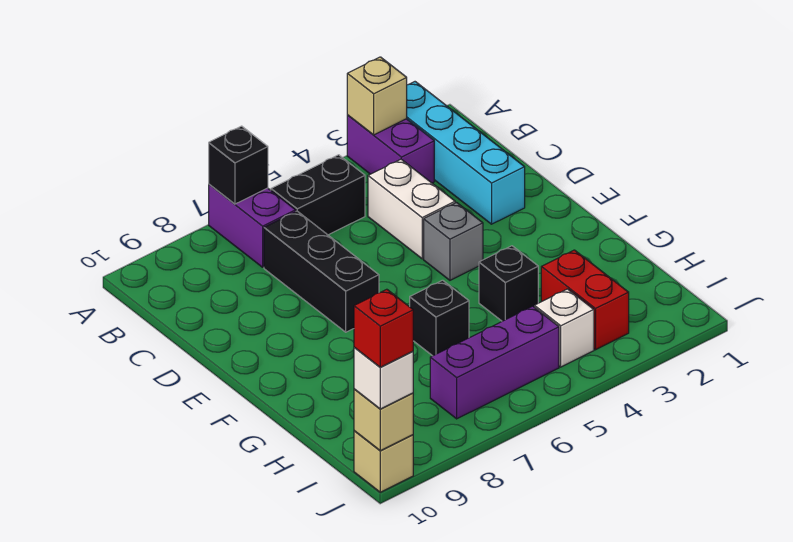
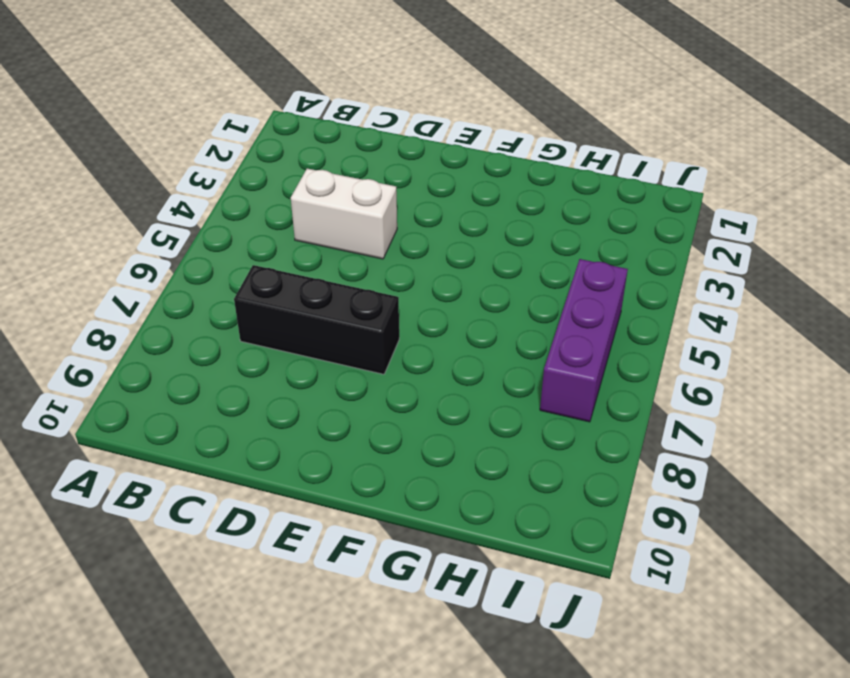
none -> cyan brick A2:D2 level 1
none -> purple brick A3:B3 level 1
none -> purple brick A7:B7 level 1

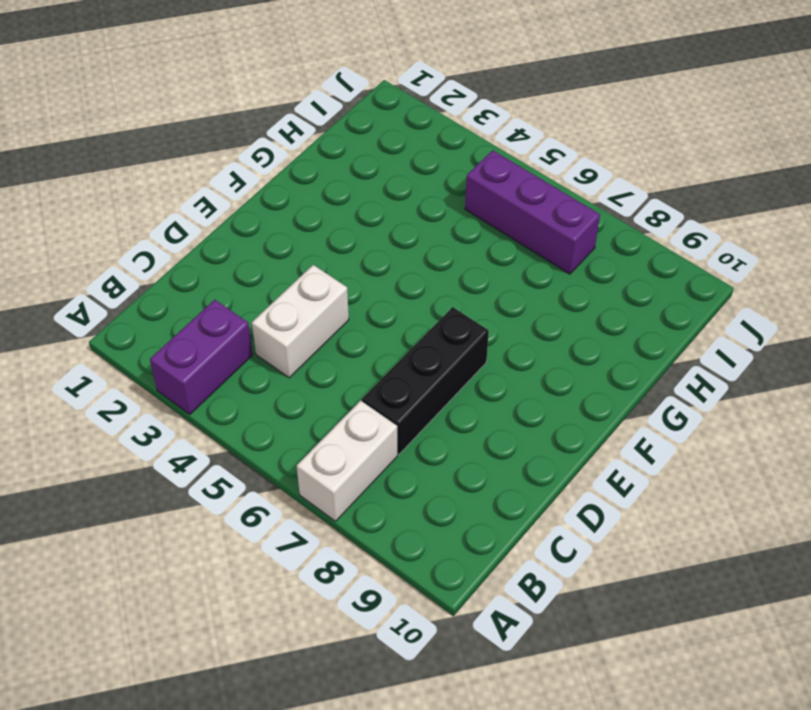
white brick A7:B7 level 1 -> purple brick A7:B7 level 1
none -> cyan brick A2:D2 level 1
none -> black brick B5:B6 level 1
none -> grey brick E4 level 1

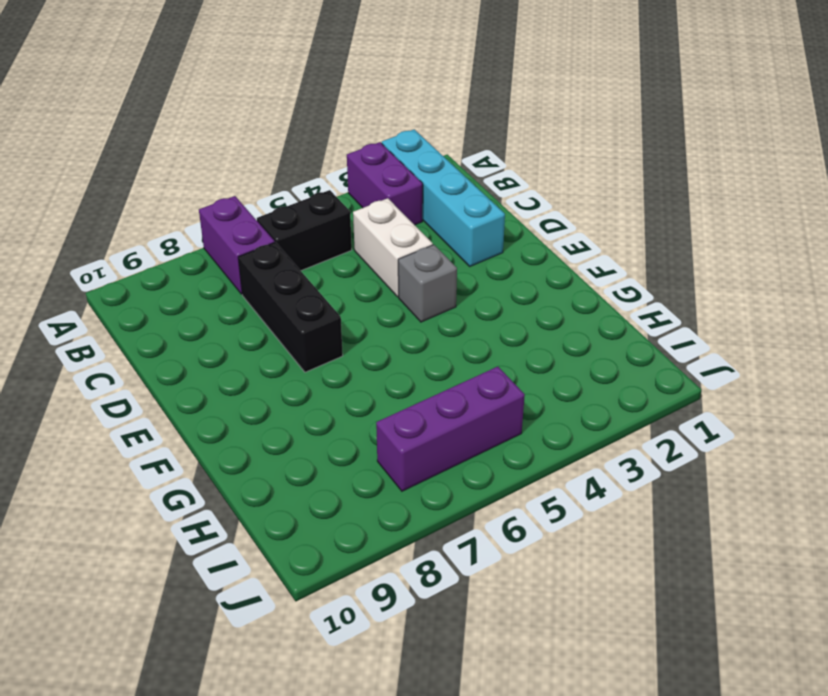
none -> black brick G4 level 1
none -> black brick G6 level 1
none -> red brick H3:I3 level 1

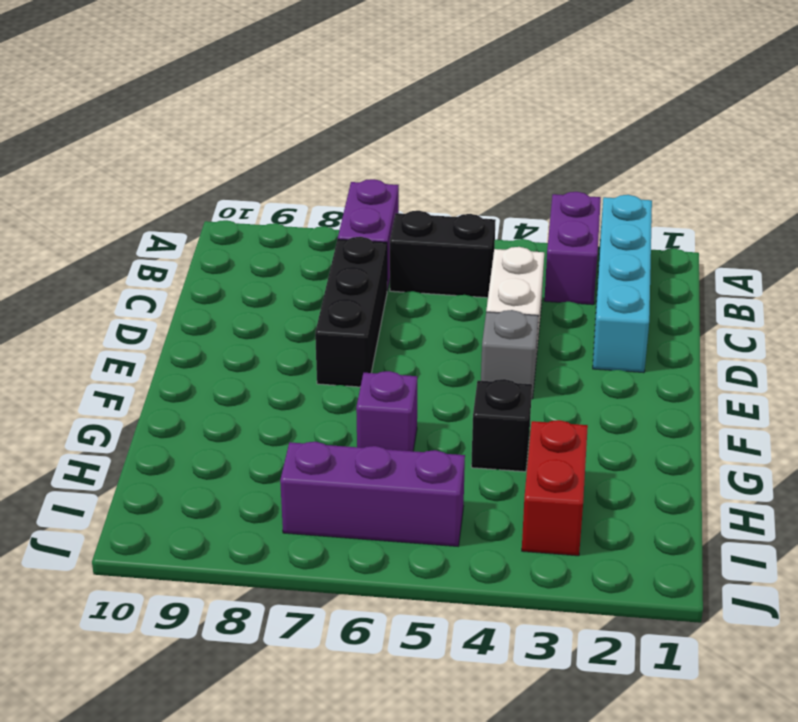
purple brick G6 level 1 -> black brick G6 level 1
none -> white brick I4 level 1
none -> tan brick J10 level 1
none -> tan brick A3 level 2

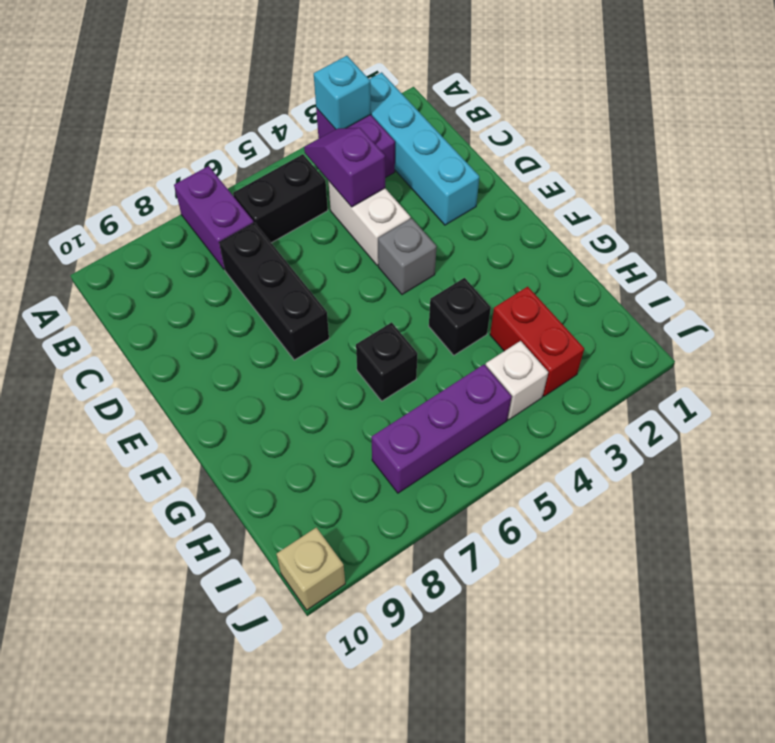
cyan brick A3 level 2 -> tan brick A3 level 2
purple slope B4:C4 level 2 top C -> none
none -> black brick A7 level 2
none -> tan brick J10 level 2
none -> white brick J10 level 3

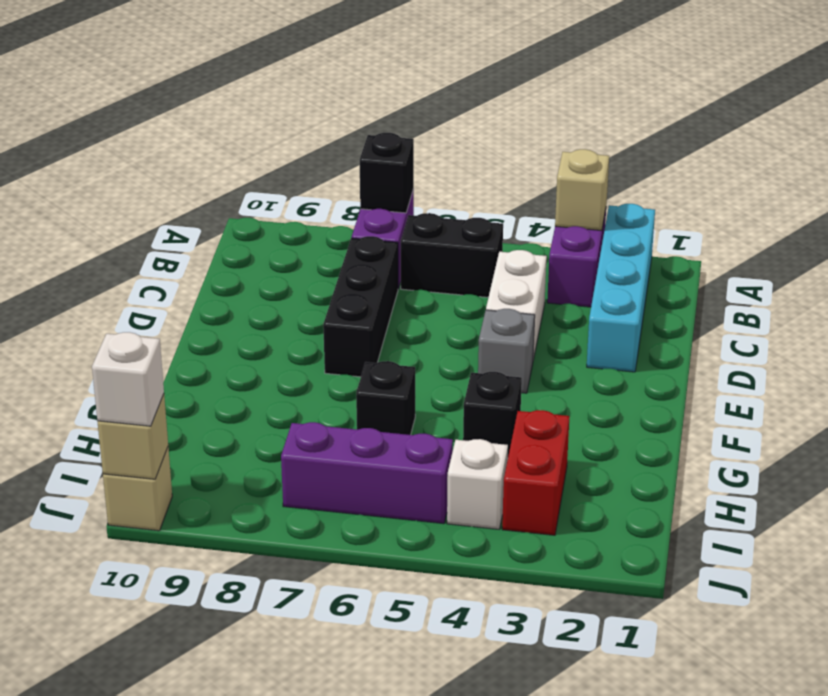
none -> red brick J10 level 4

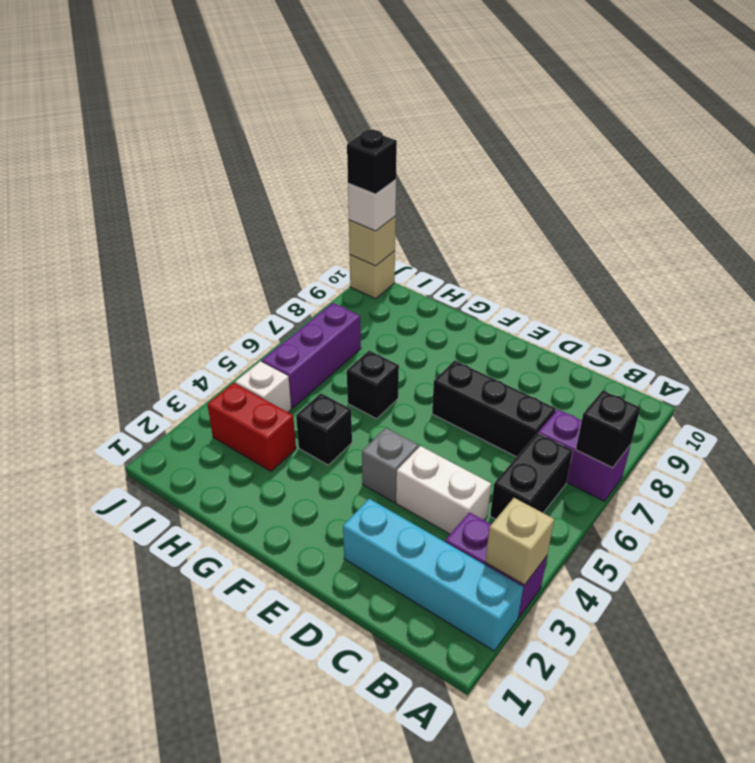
black brick J10 level 4 -> red brick J10 level 4

